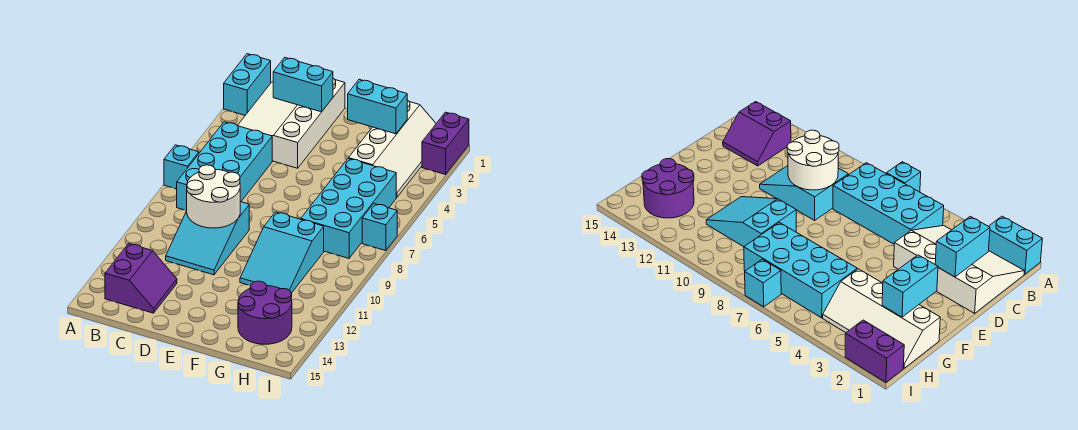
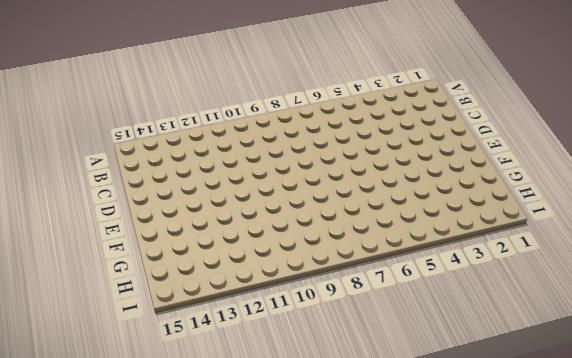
none -> cyan brick A1:A2 level 1
none -> cyan brick A7 level 1
none -> white slope B1:D4 level 1 top D

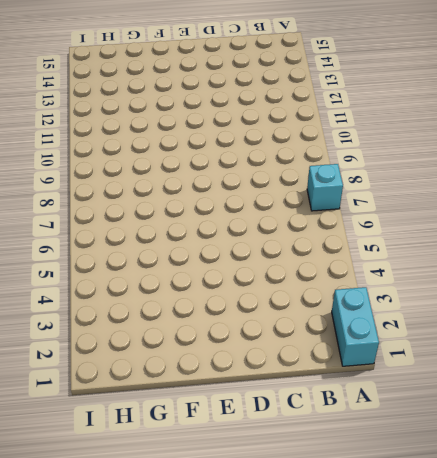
none -> white slope B1:D4 level 1 top D
none -> cyan brick B5:C8 level 1
none -> purple slope B13:C14 level 1 top B

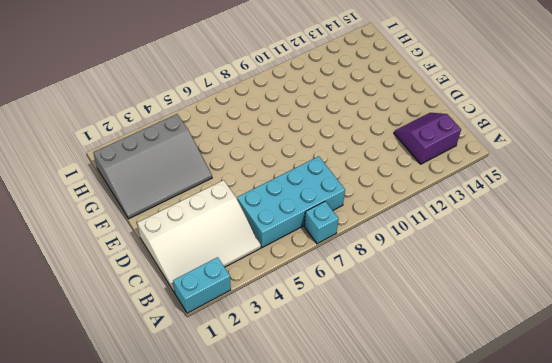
grey slope F1:H4 level 1 top H -> white slope G1:H4 level 1 top G
none -> cyan slope C9:D11 level 1 top 9
none -> cyan slope F9:G11 level 1 top 9
none -> cyan brick G5:H8 level 1

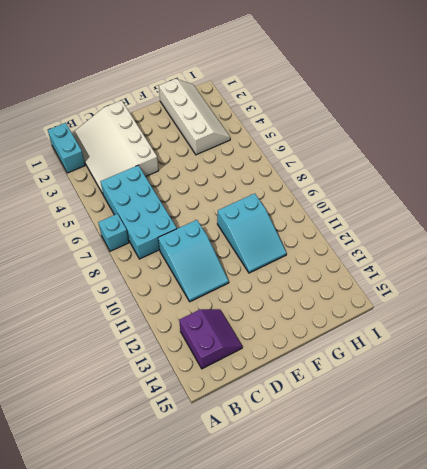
none -> cyan brick G5:H8 level 1
none -> purple round brick G13:H14 level 1
none -> purple brick I1:I2 level 1

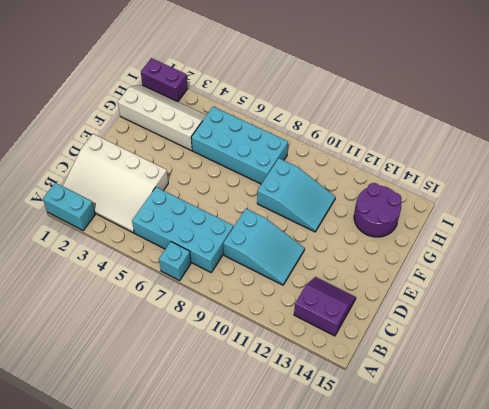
none -> cyan brick I7 level 1
none -> cyan brick C2:D2 level 2
none -> white round brick C9:D10 level 2

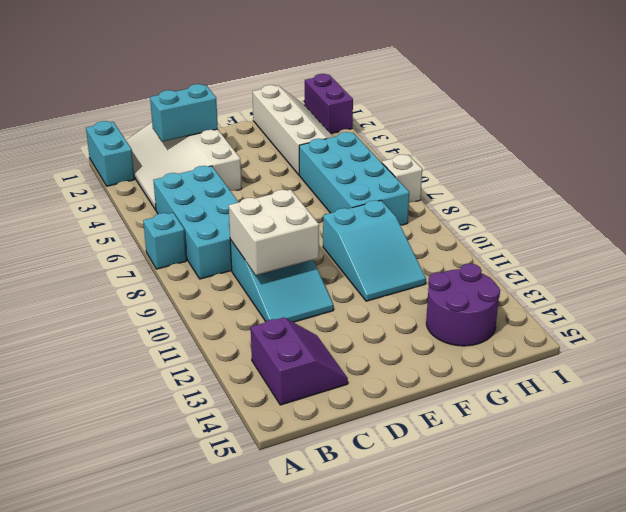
white brick C9:D10 level 2 -> white round brick C9:D10 level 2
white brick I7 level 1 -> cyan brick I7 level 1
none -> cyan brick F2:G2 level 2

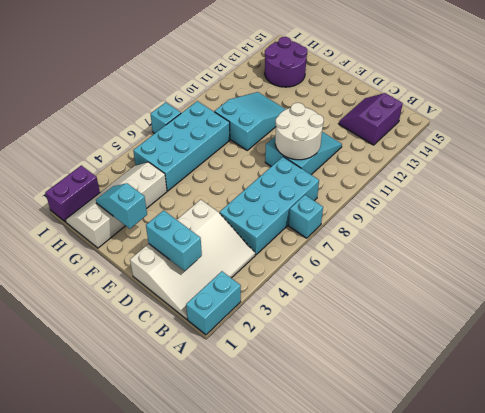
cyan slope F2:G2 level 2 top F -> cyan brick F2:G2 level 2

